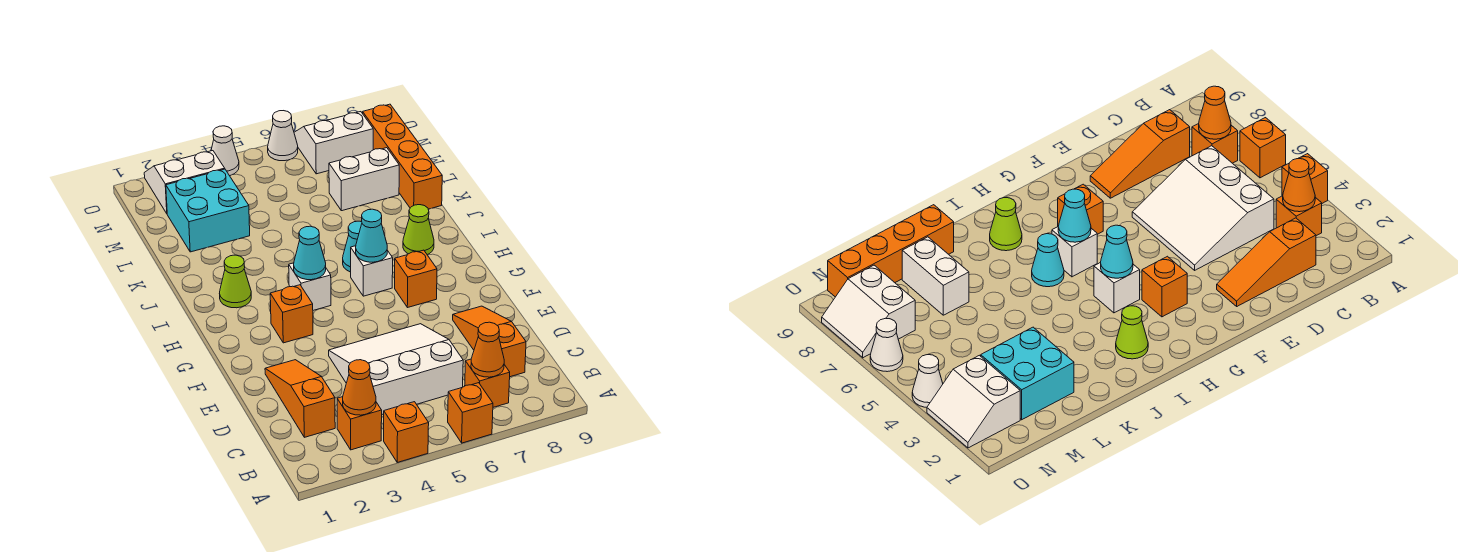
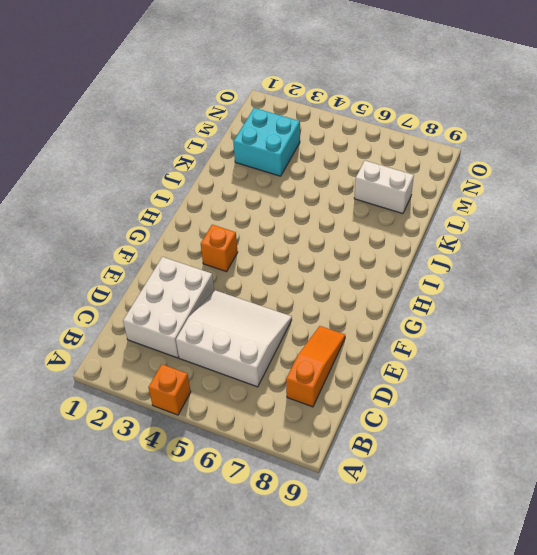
white brick C2:E3 level 1 -> orange slope C2:E2 level 1 top C
none -> orange brick A6 level 1
none -> orange brick B3 level 1
none -> orange brick B7 level 1

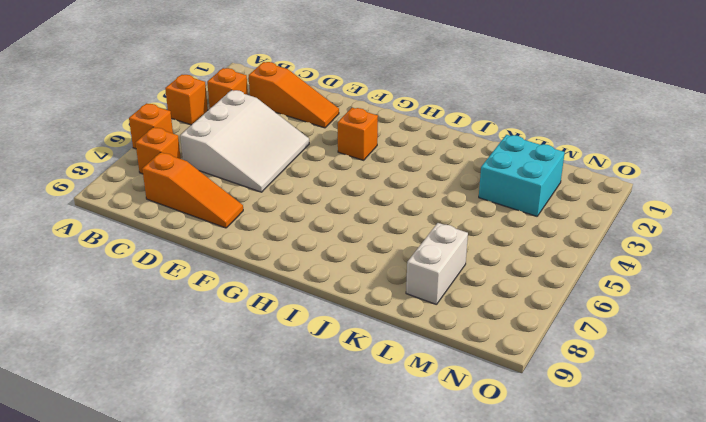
none -> orange brick G7 level 1
none -> white brick H4 level 1
none -> white brick H6 level 1

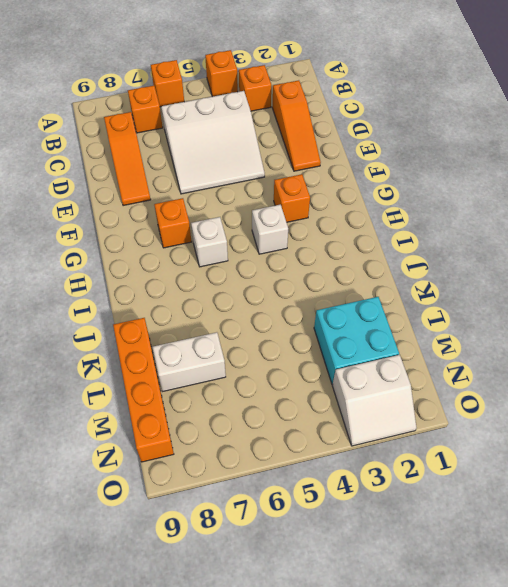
none -> lime cone I2 level 1
none -> cyan cone I6 level 1
none -> lime cone I8 level 1

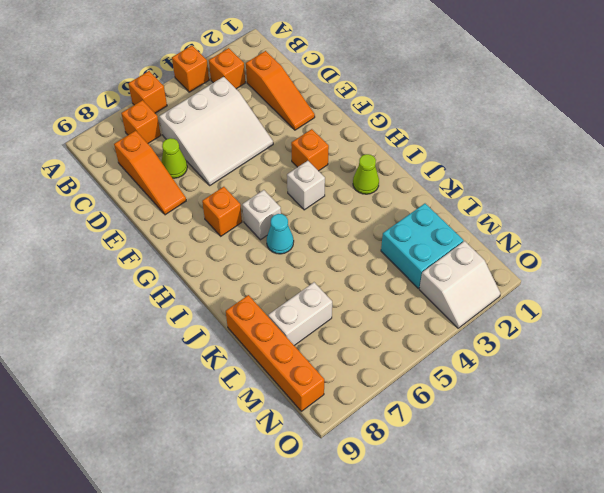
lime cone D7 level 1 -> lime cone I8 level 1
none -> white slope N7:O8 level 1 top N
none -> white cone O4 level 1
none -> white cone O6 level 1

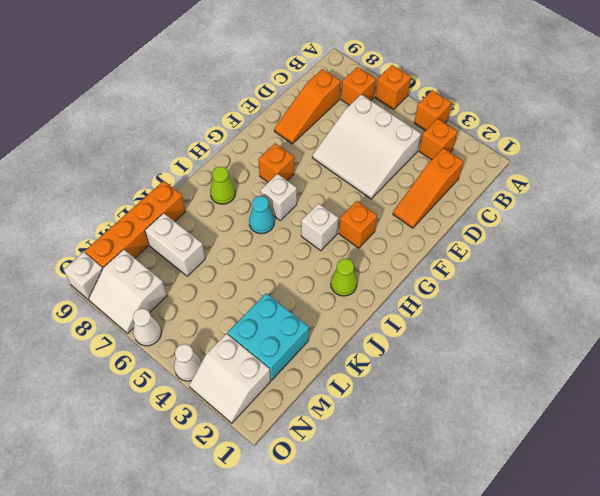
white brick O9 level 1 -> none
none -> orange cone B3 level 2
none -> orange cone B7 level 2
none -> cyan cone H4 level 2

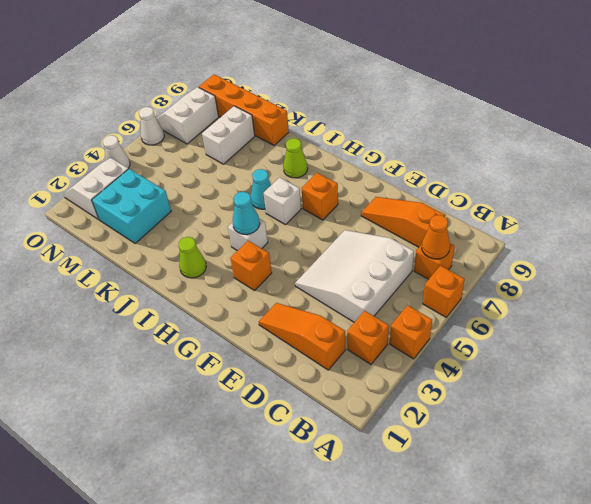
none -> orange cone B3 level 2
none -> cyan cone H6 level 2

